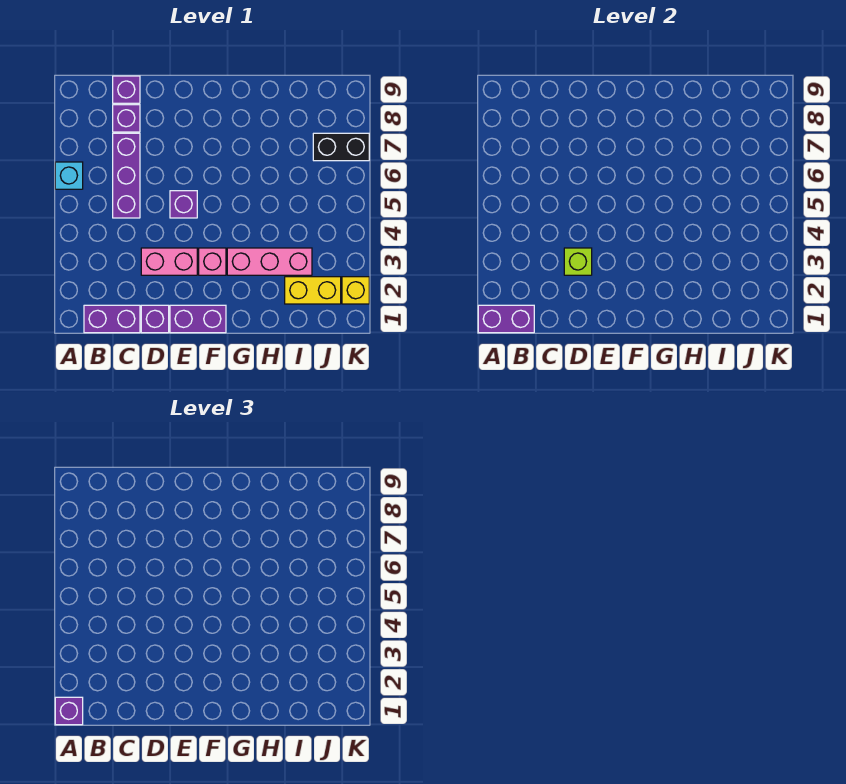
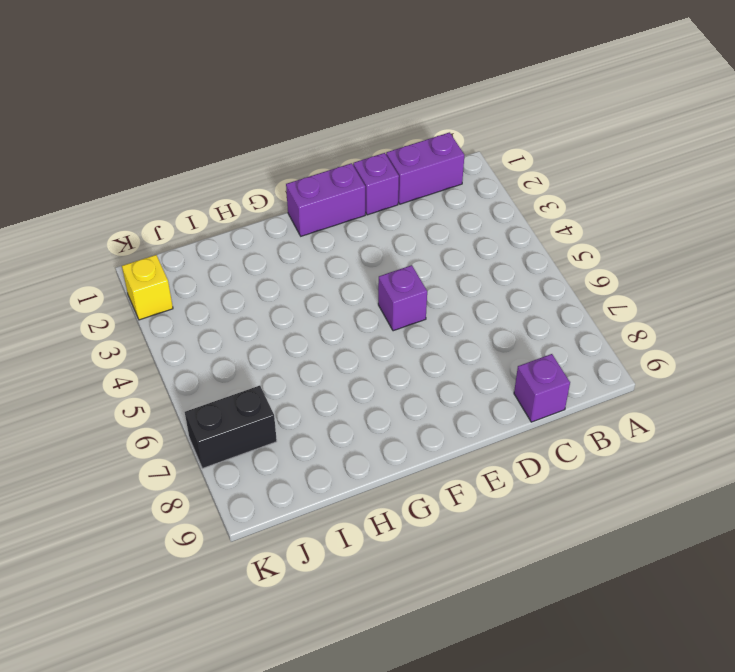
none -> cyan brick A6 level 1
none -> purple brick C5:C7 level 1
none -> purple brick C8 level 1

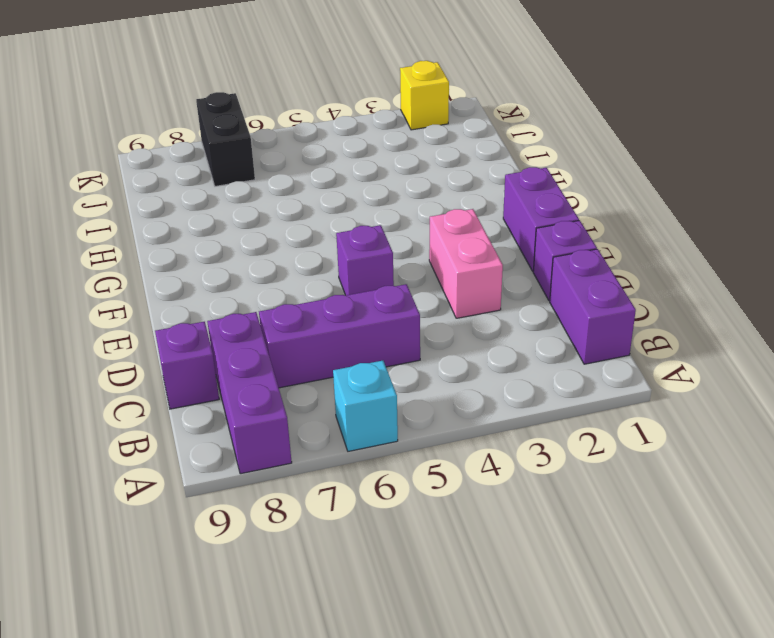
purple brick A8:C8 level 1 -> purple brick C8 level 1
none -> pink brick F3 level 1
none -> pink brick G3:I3 level 1
none -> yellow brick I2:J2 level 1

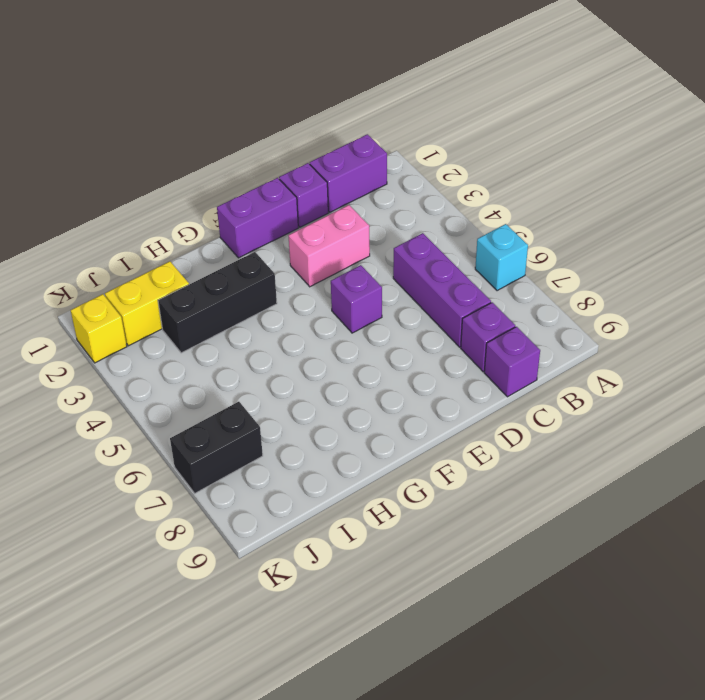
black brick G3:I3 level 1 -> pink brick G3:I3 level 1
none -> pink brick F3 level 1
none -> purple brick A1:B1 level 2
none -> lime brick D3 level 2

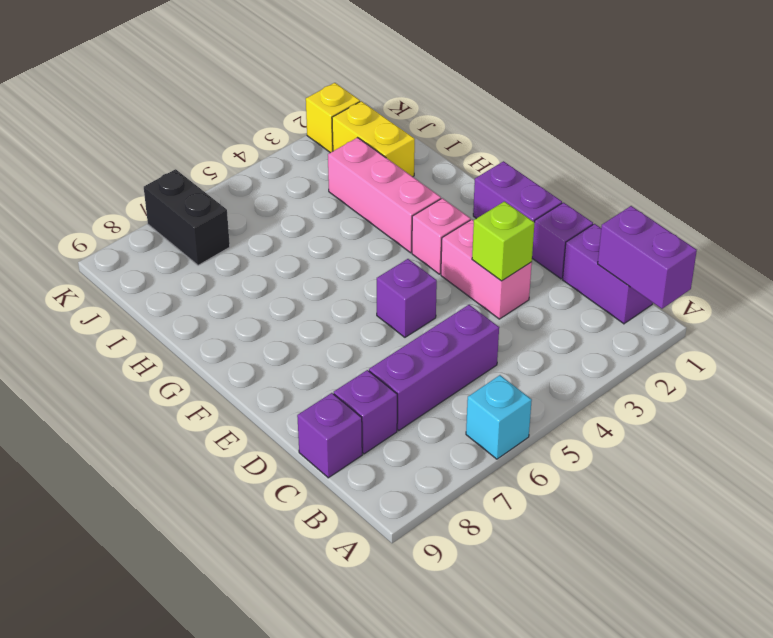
none -> purple brick A1 level 3

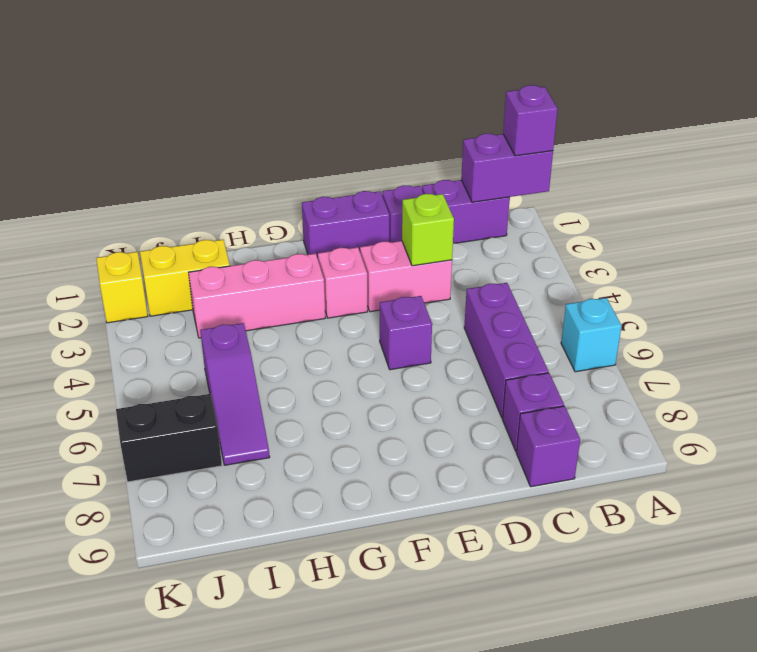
purple slope I5:I7 level 1 top 5 -> none

